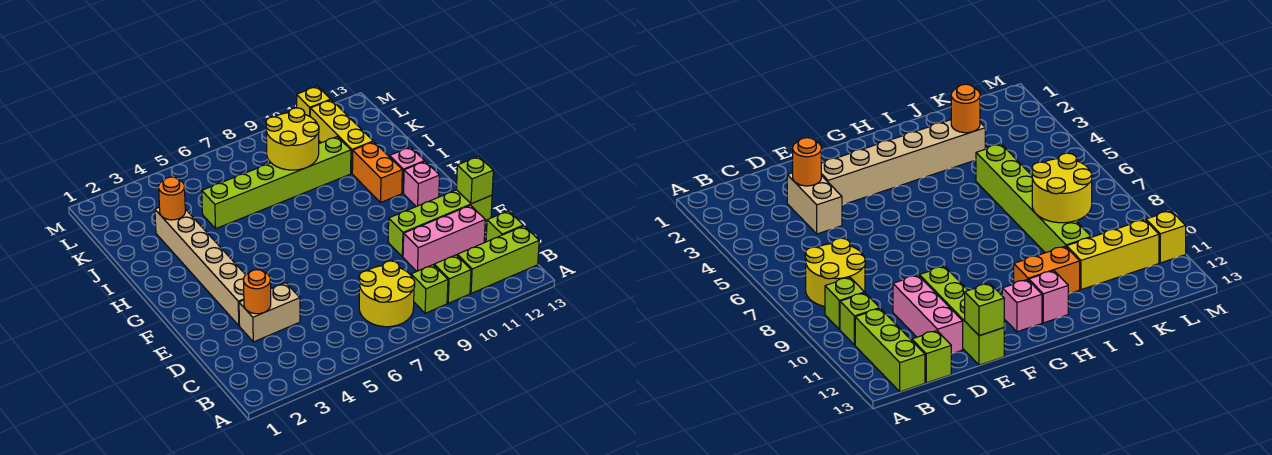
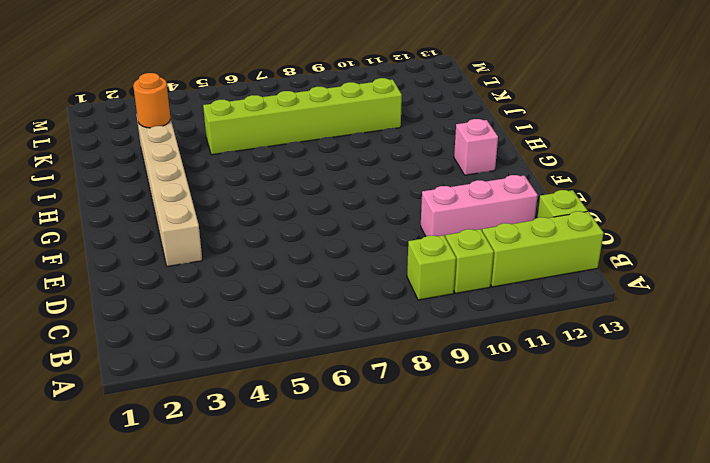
none -> yellow round brick B7:C8 level 1
none -> tan brick D3:D4 level 1
none -> lime brick E10:E13 level 1

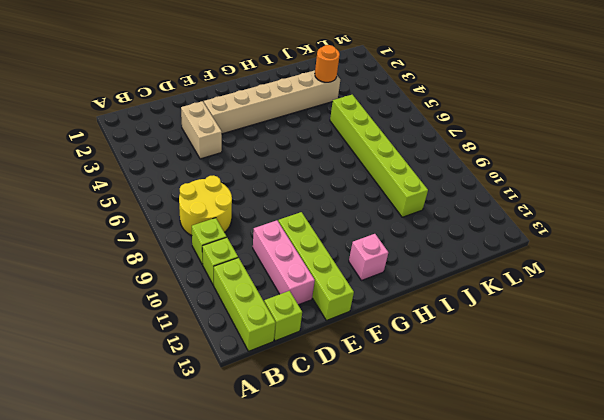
none -> orange brick H11:I11 level 1
none -> pink brick H12 level 1
none -> yellow brick J11:L11 level 1

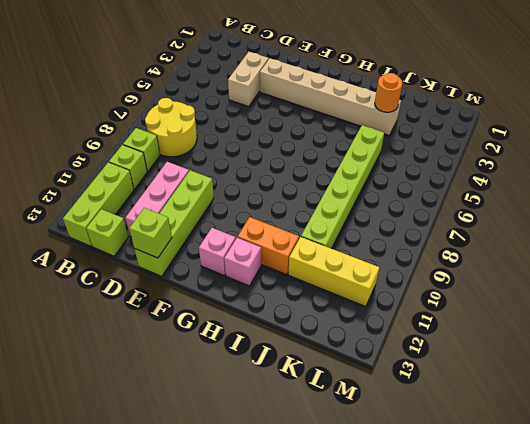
none -> yellow brick M11 level 1
none -> orange round brick D3 level 2
none -> yellow round brick J8:K9 level 2

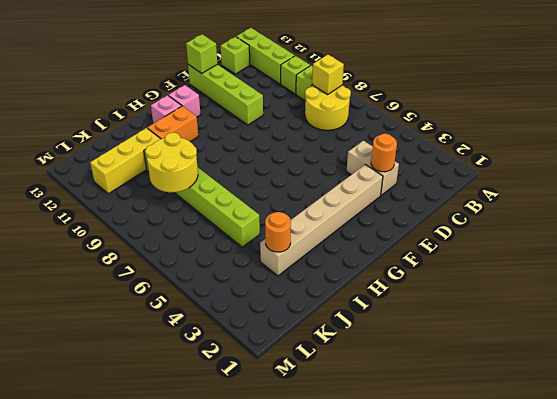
yellow brick B8 level 2 -> yellow brick M11 level 1
none -> pink brick D10:D12 level 1

